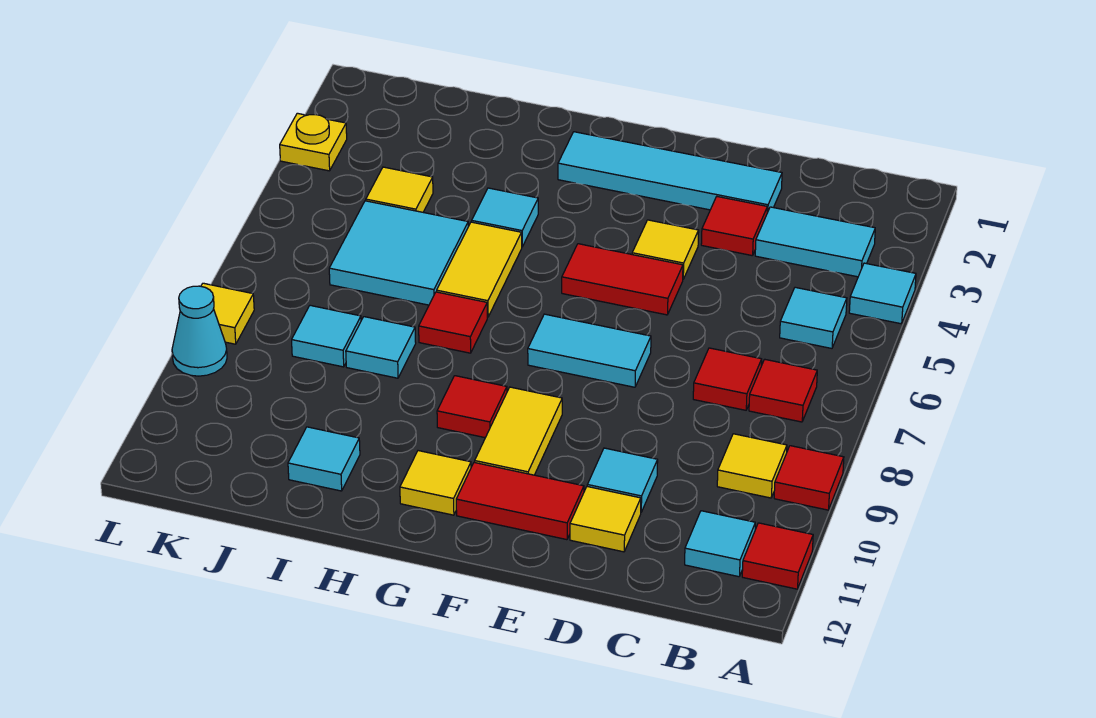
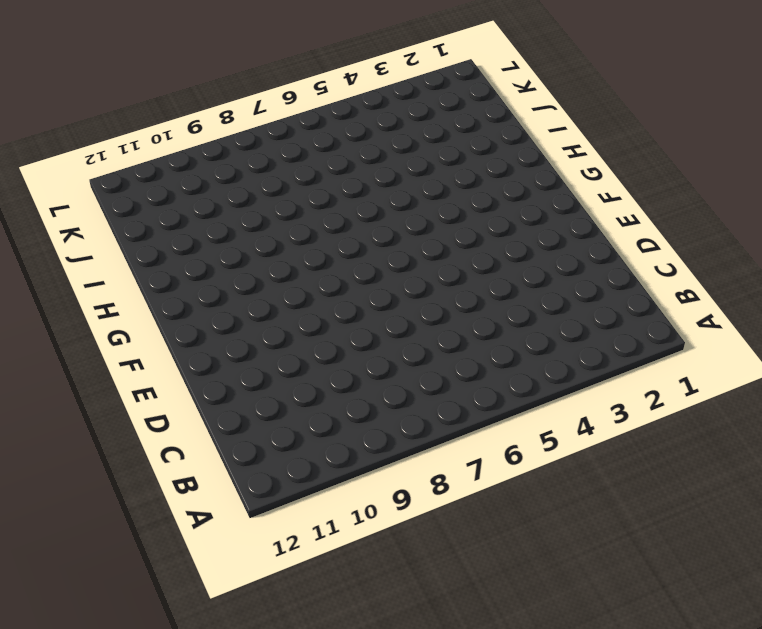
none -> cyan tile A4 level 1
none -> red tile A9 level 1
none -> red tile A11 level 1
none -> cyan tile B3:C3 level 1

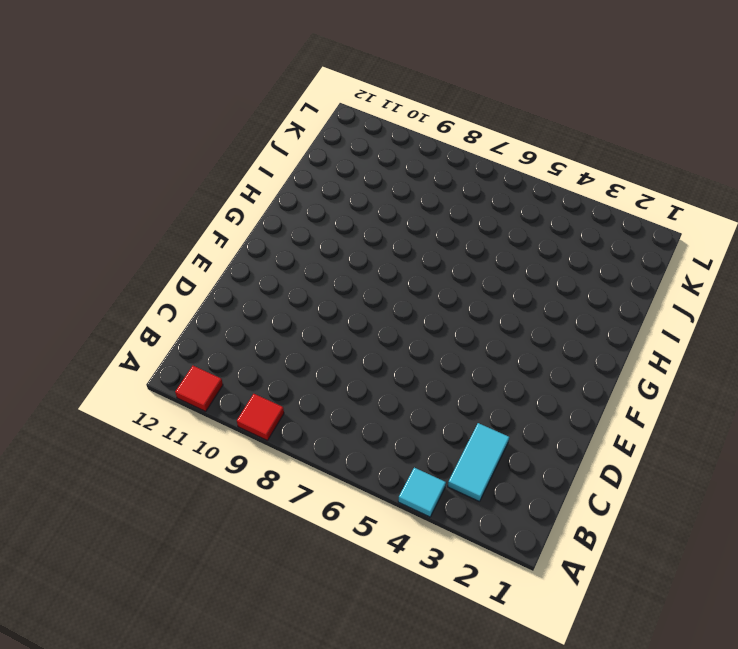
none -> cyan tile B5 level 1
none -> red tile B7 level 1
none -> yellow tile B9 level 1
none -> cyan tile B11 level 1

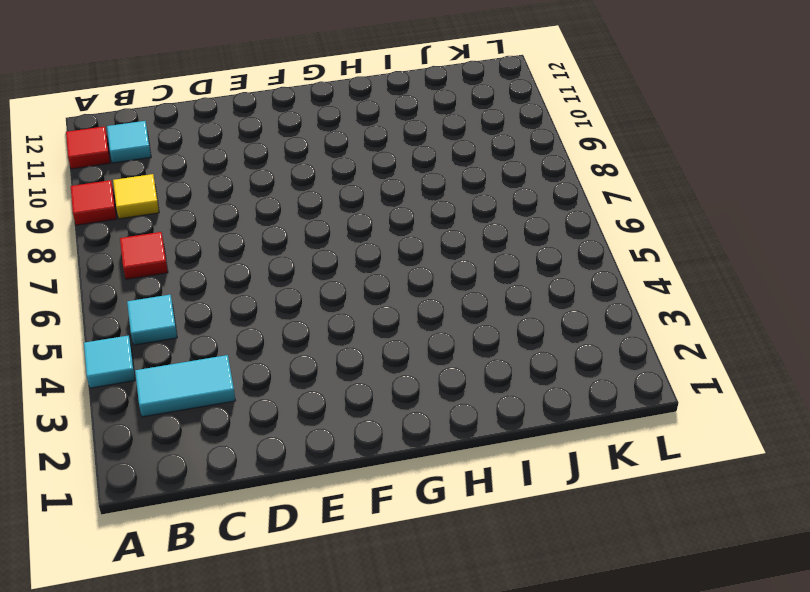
none -> red tile C7 level 1
none -> cyan tile D2:G2 level 1
none -> red tile D3 level 1
none -> cyan tile D10 level 1

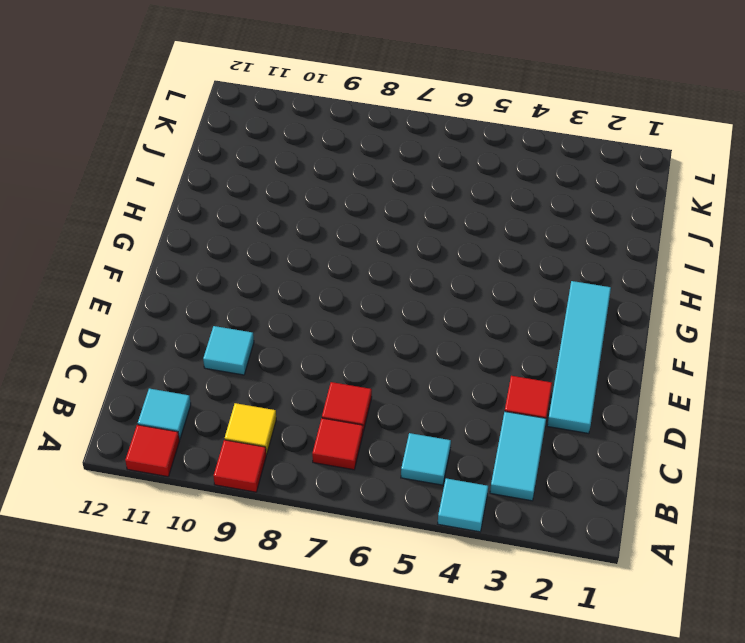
none -> yellow tile D11 level 1
none -> yellow tile E4 level 1
none -> red tile E5:F5 level 1
none -> cyan tile E7:F7 level 1

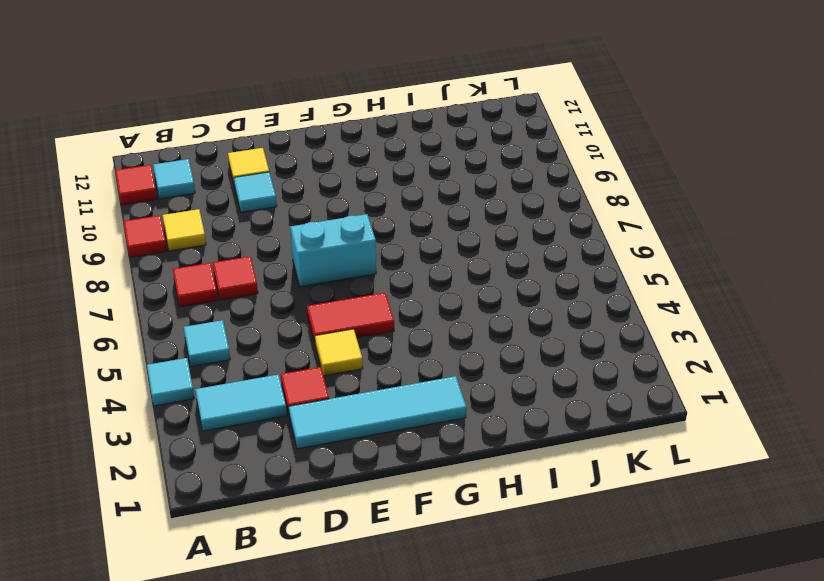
cyan brick E7:F7 level 1 -> cyan tile E7:F7 level 1
none -> red tile E11:F11 level 1
none -> yellow tile F9:F10 level 1
none -> red tile G9 level 1
none -> yellow tile G11 level 1

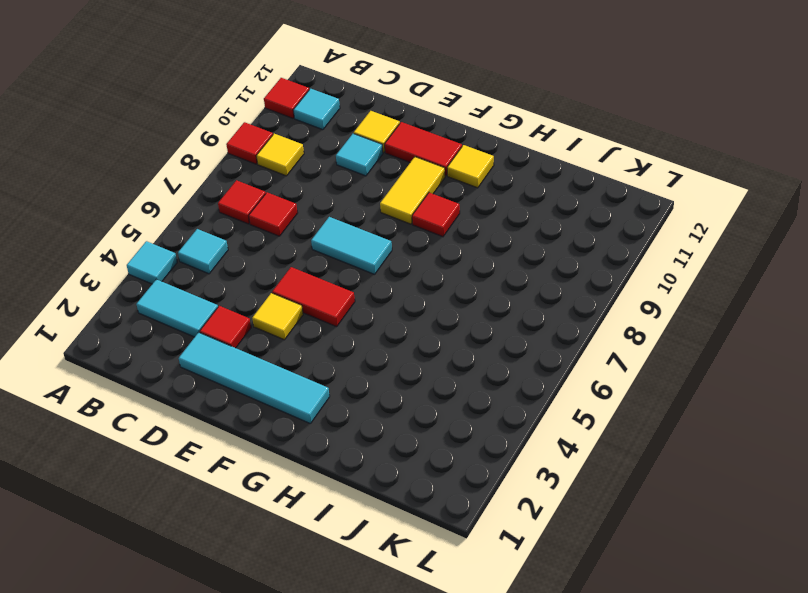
none -> cyan tile H4 level 1
none -> yellow tile H5:H6 level 1
none -> red tile H7 level 1
none -> cyan tile I5:J6 level 1

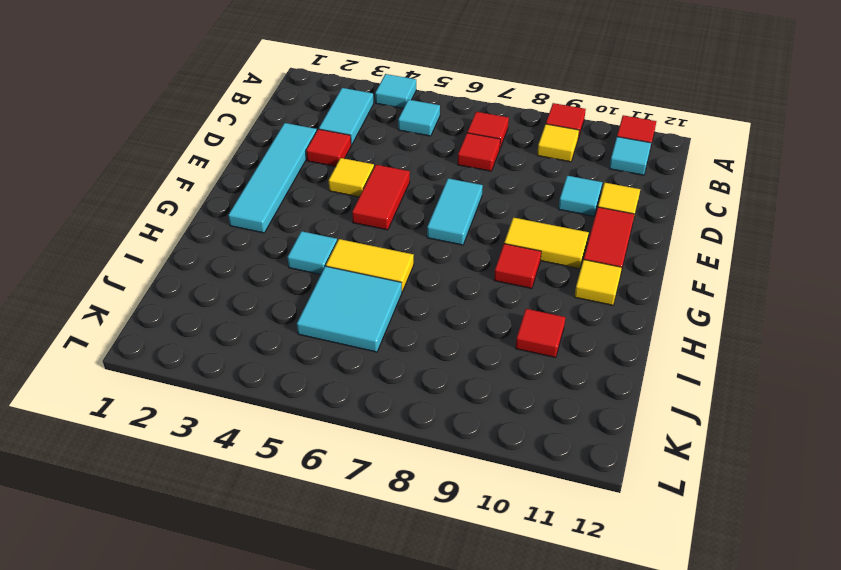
red tile I10 level 1 -> red tile H7 level 1
none -> cyan tile I8 level 1
none -> cyan tile I11 level 1
none -> yellow tile J4 level 1
none -> cyan tile J8 level 1

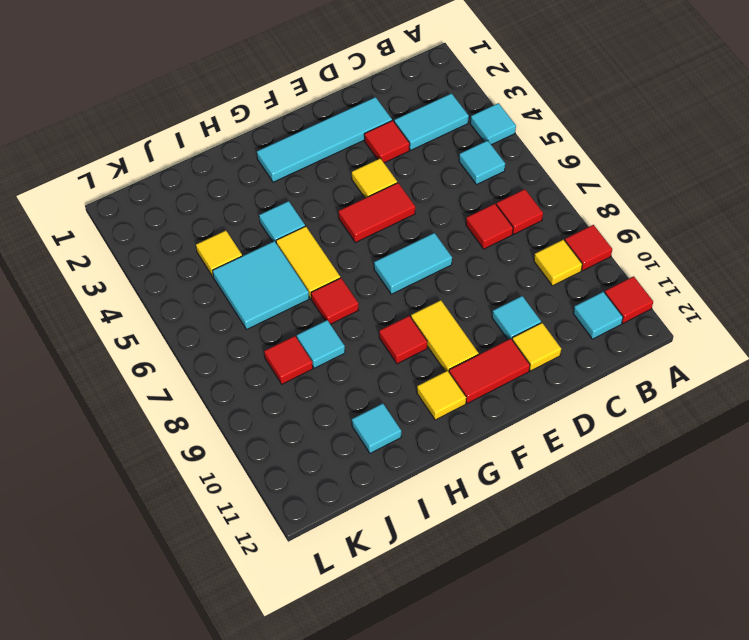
red tile J8 level 1 -> cyan tile J8 level 1
none -> yellow plate L3 level 1
none -> yellow tile L8 level 1
none -> cyan cone L9 level 1

